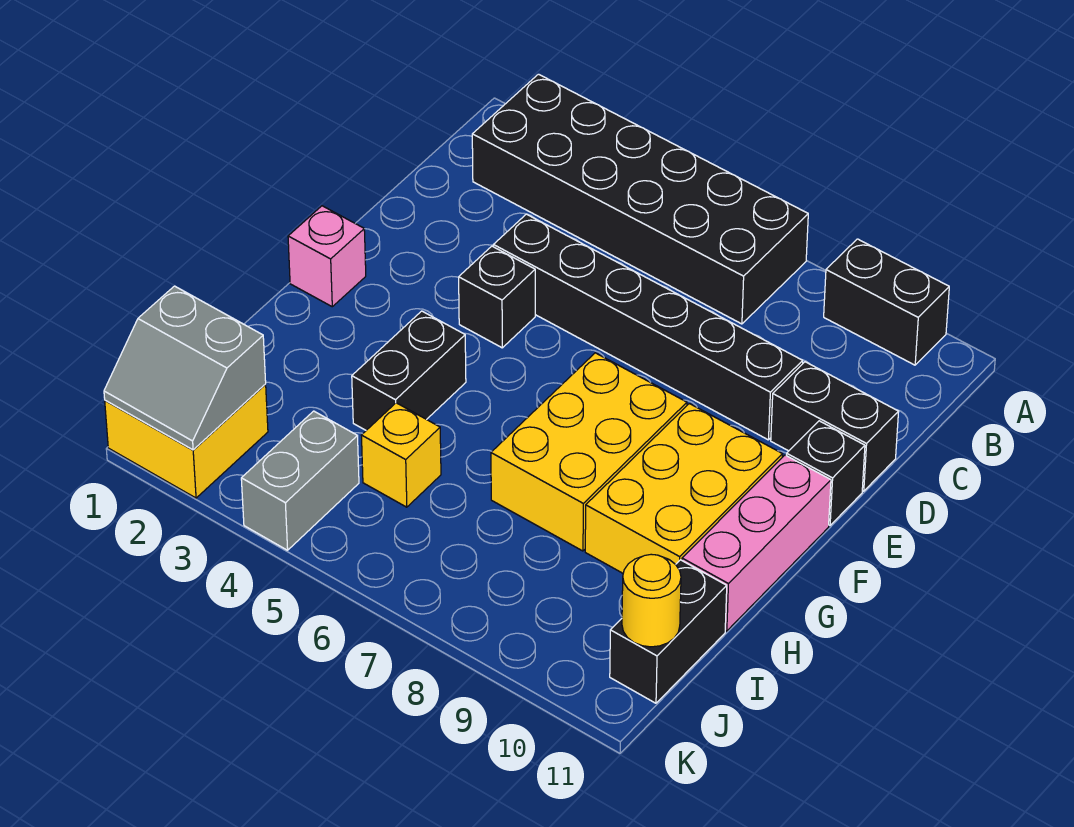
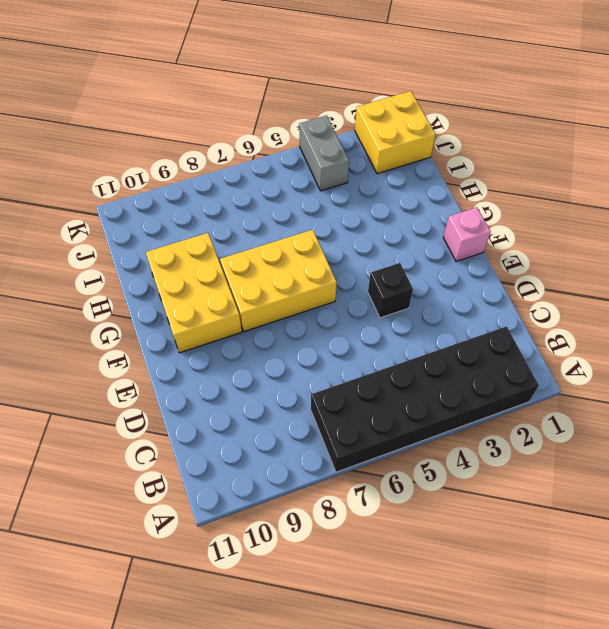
yellow brick F6:G8 level 1 -> yellow brick F7:H8 level 1
none -> black brick A9:A10 level 1
none -> black brick D4:D9 level 1
none -> black brick D10:D11 level 1

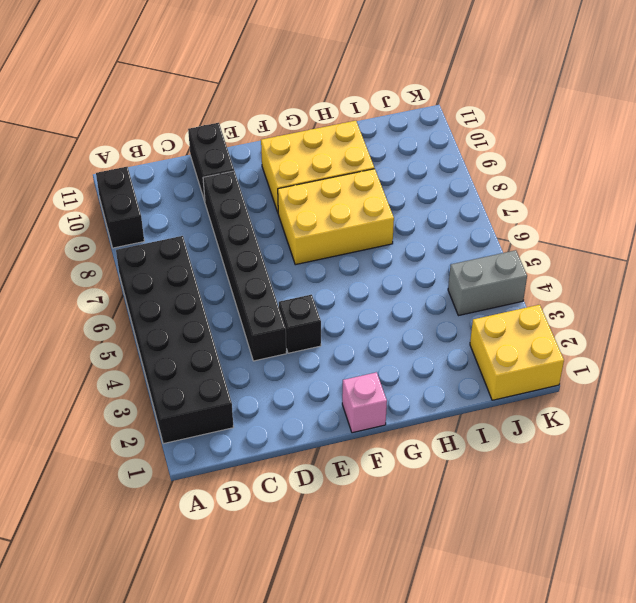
none -> black brick E11 level 1
none -> pink brick F11:H11 level 1
none -> black brick G4:H4 level 1

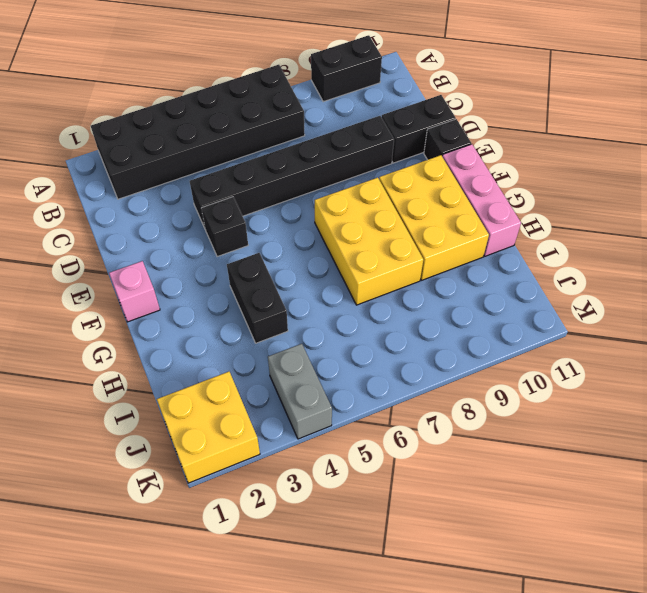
none -> yellow brick I5 level 1
none -> black brick I11:J11 level 1
none -> grey slope J1:K2 level 2 top J

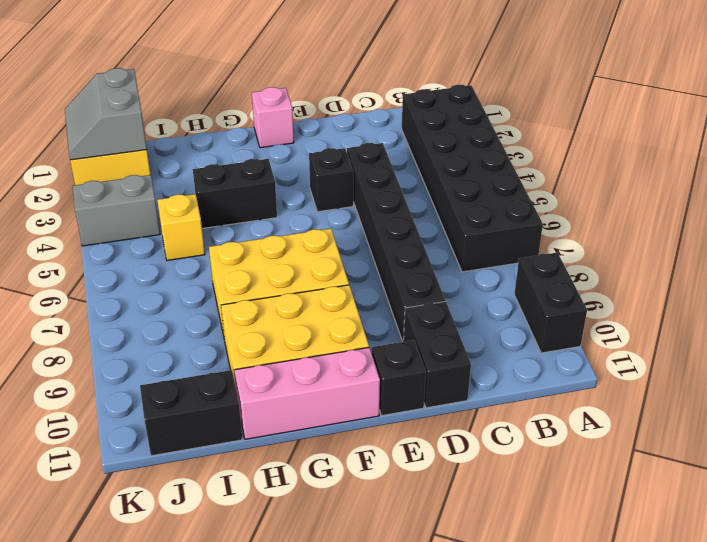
none -> yellow round brick J11 level 2

